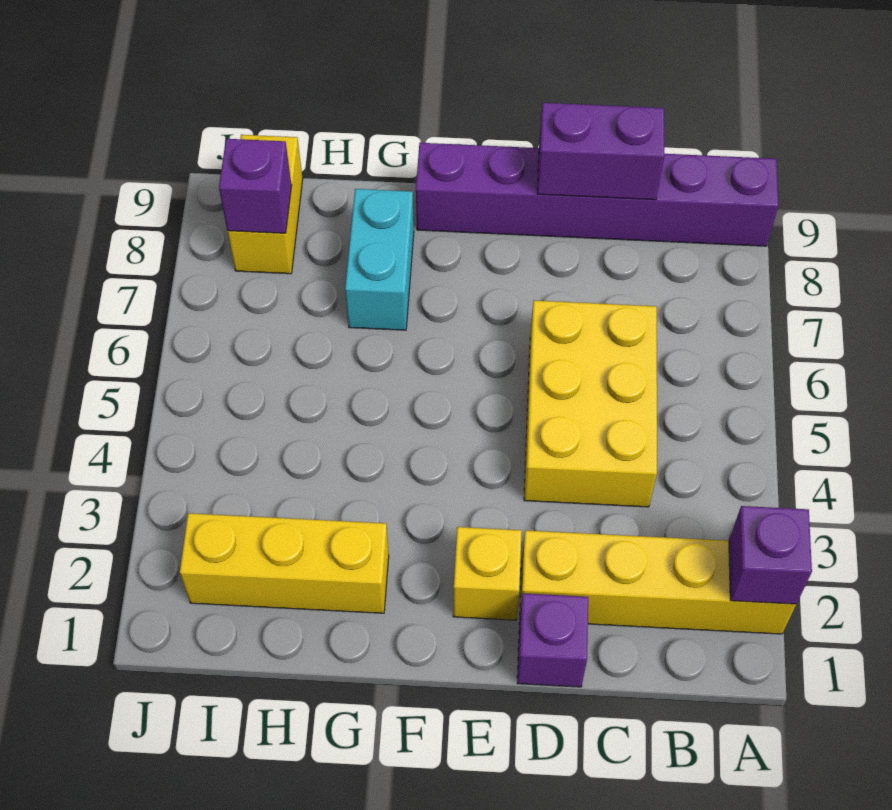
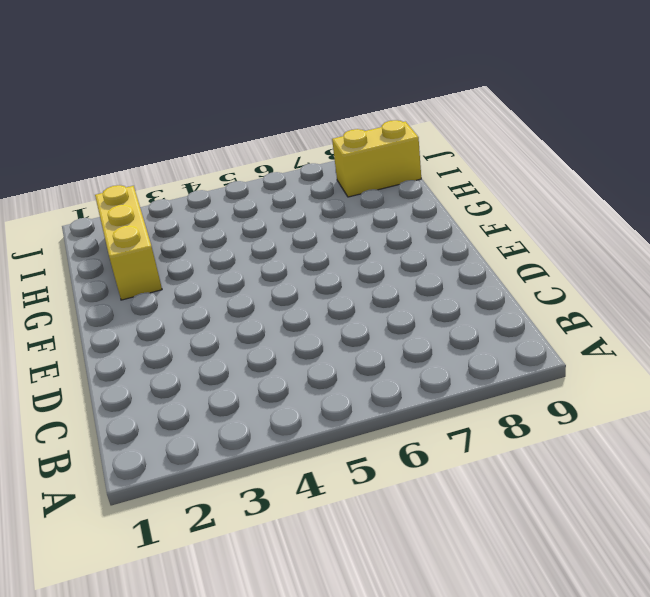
none -> yellow brick A2:D2 level 1
none -> purple brick A9:F9 level 1

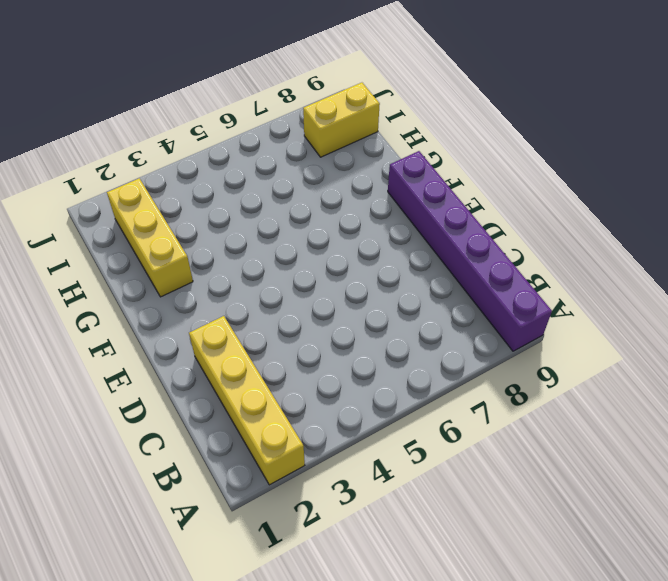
none -> yellow brick C4:D6 level 1
none -> purple brick D1 level 1

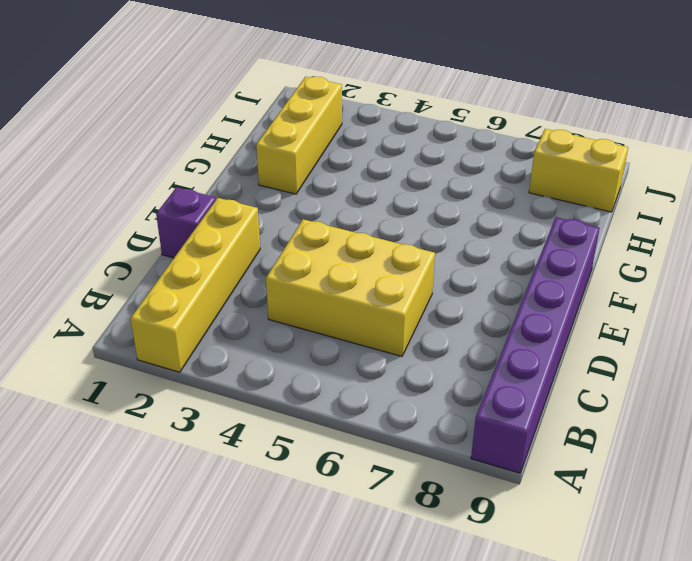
none -> yellow brick E2 level 1
none -> cyan brick G7:G8 level 1

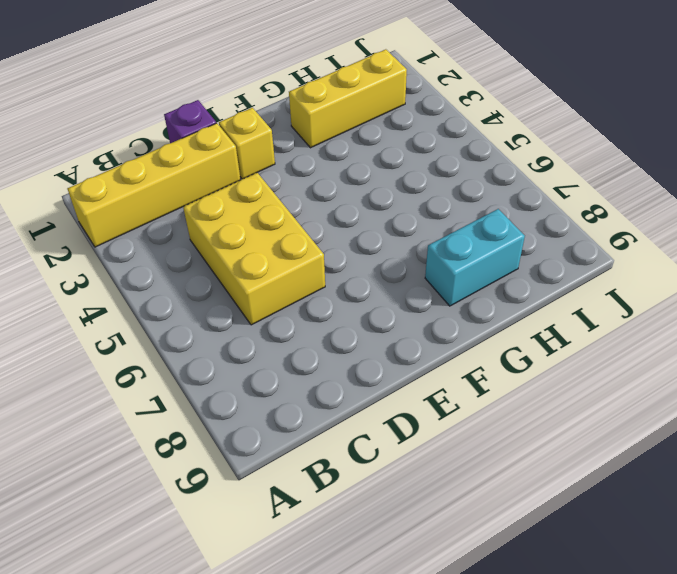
cyan brick G8:H8 level 1 -> cyan brick G7:G8 level 1
none -> purple brick A9:F9 level 1
none -> yellow brick I8:I9 level 1

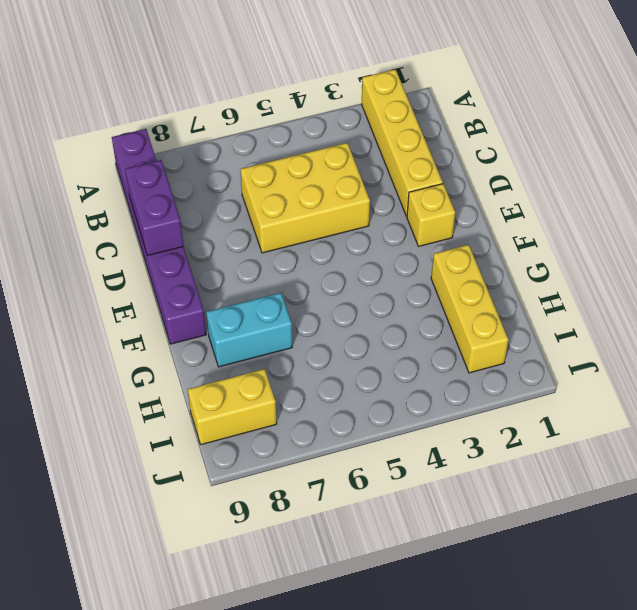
none -> purple brick D1 level 1
none -> purple brick A2 level 2

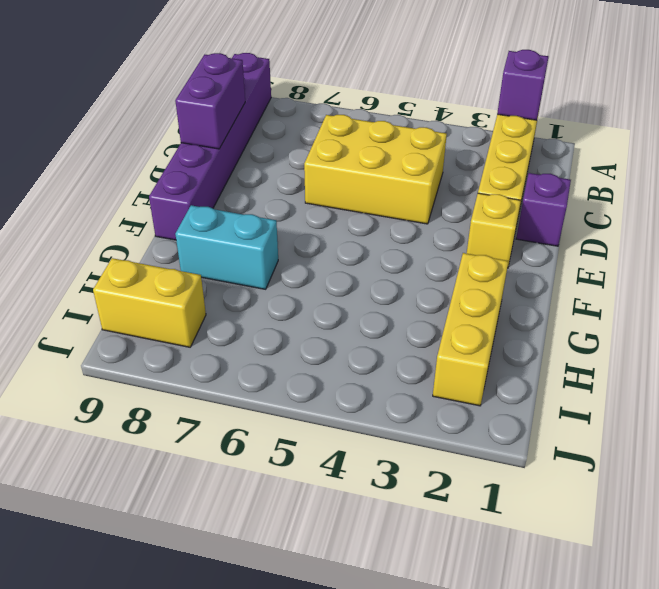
none -> purple brick I8 level 2

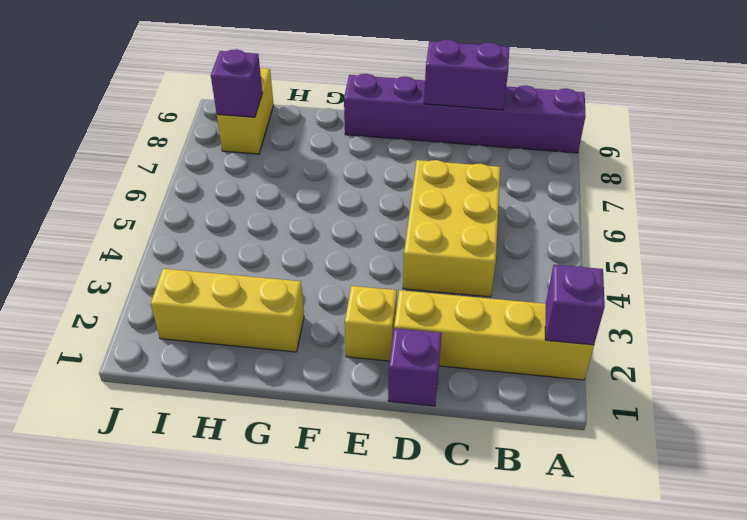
none -> cyan brick G7:G8 level 1

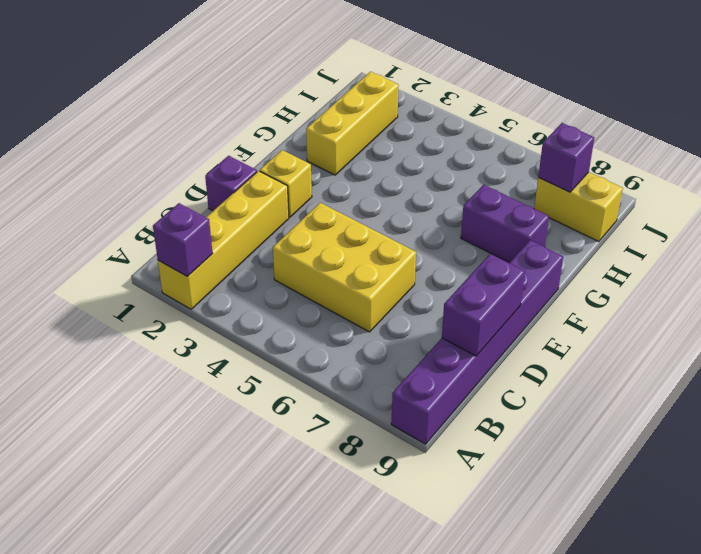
purple brick G7:G8 level 1 -> cyan brick G7:G8 level 1

